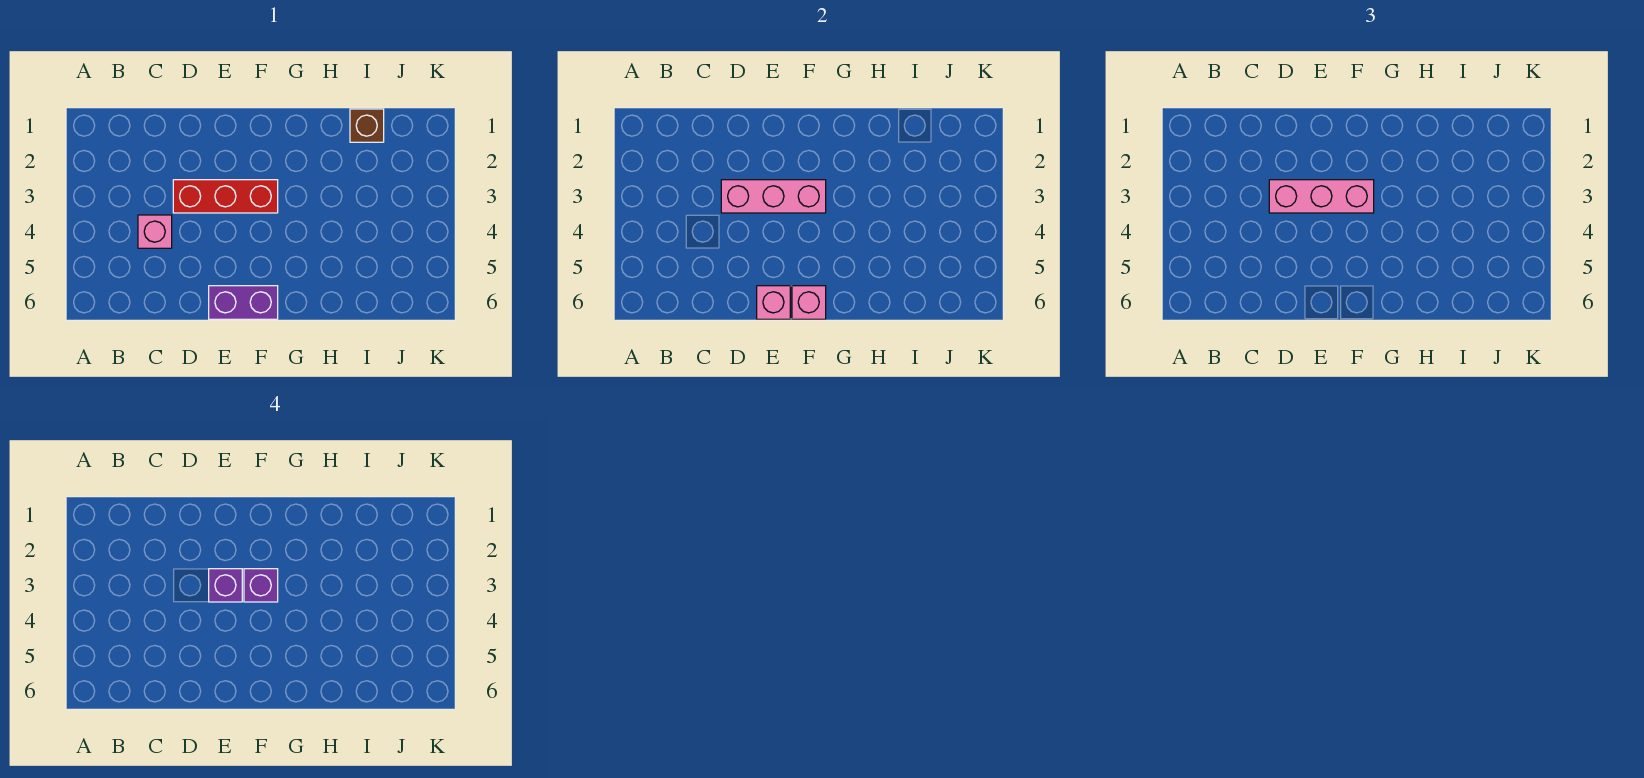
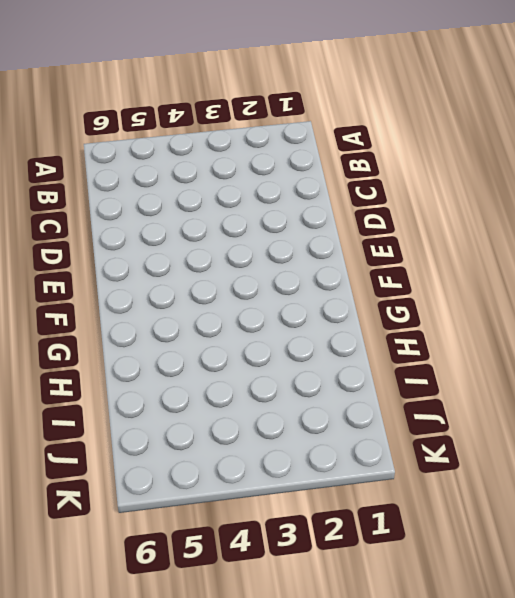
none -> pink brick C4 level 1
none -> red brick D3:F3 level 1

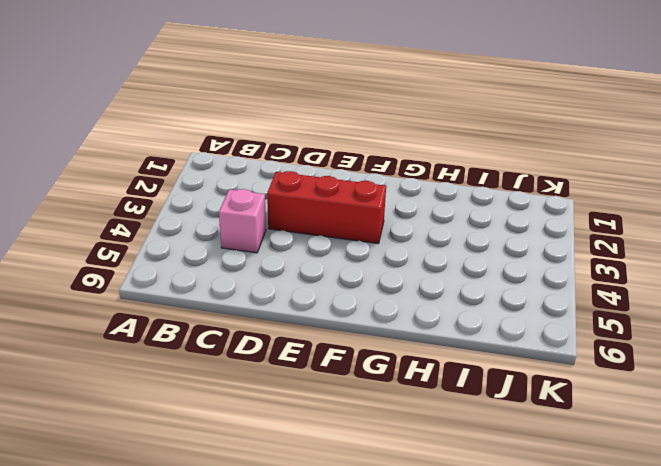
none -> purple brick E6:F6 level 1
none -> brown brick I1 level 1

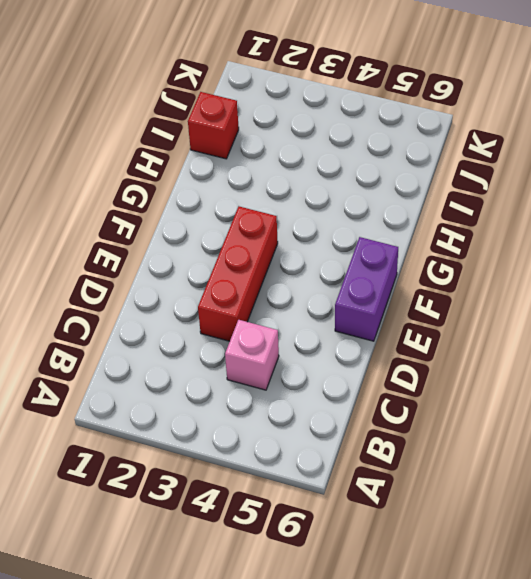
red brick I1 level 1 -> brown brick I1 level 1
none -> pink brick D3:F3 level 2
none -> pink brick E6 level 2

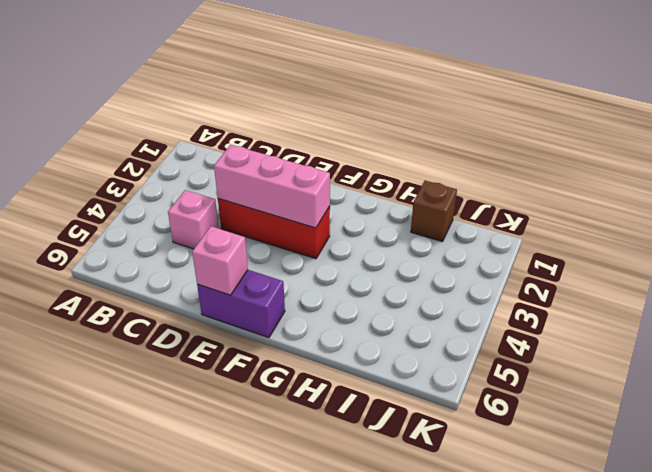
none -> pink brick F6 level 2
none -> pink brick D3:F3 level 3

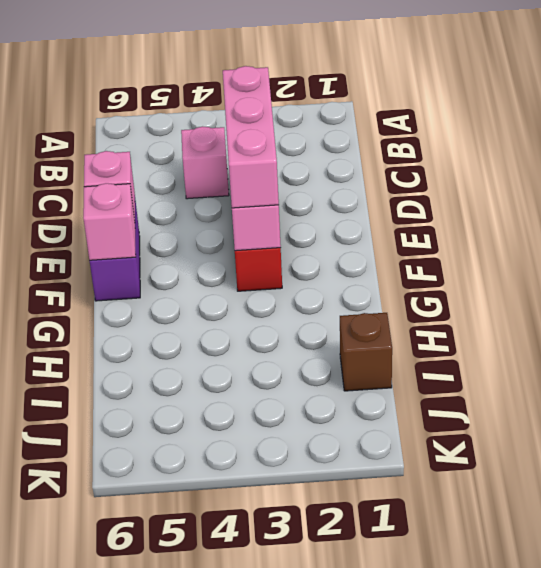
none -> purple brick E3 level 4
none -> purple brick F3 level 4

